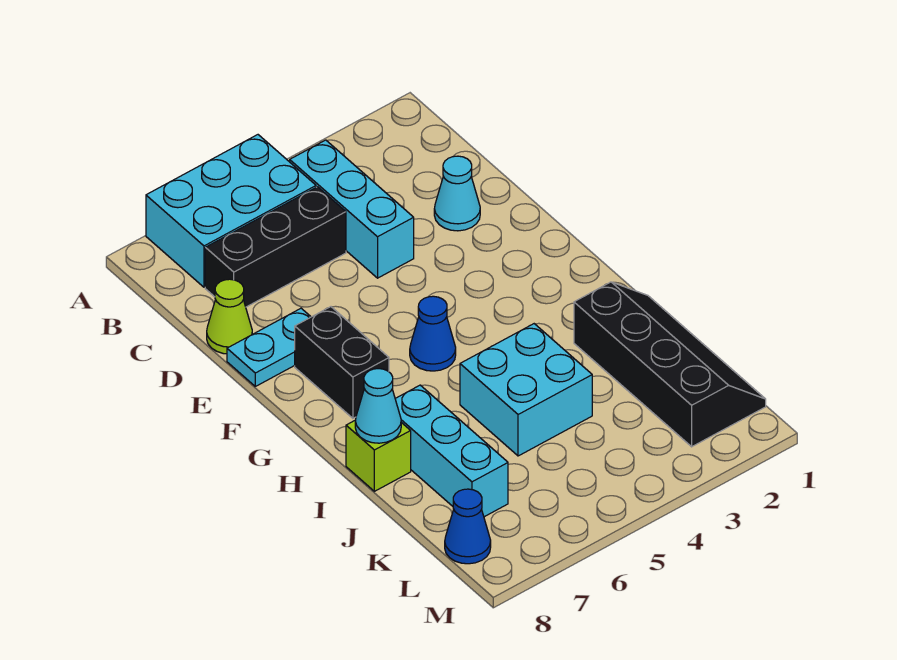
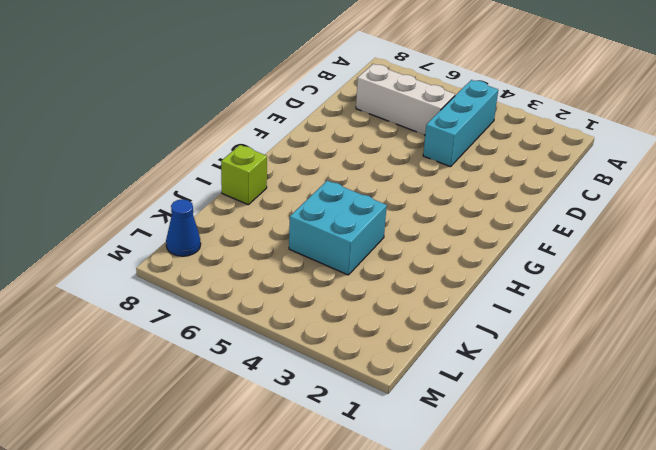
white brick C5:C7 level 1 -> black brick C5:C7 level 1
none -> cyan brick A5:B7 level 1
none -> cyan cone D2 level 1
none -> lime cone D8 level 1

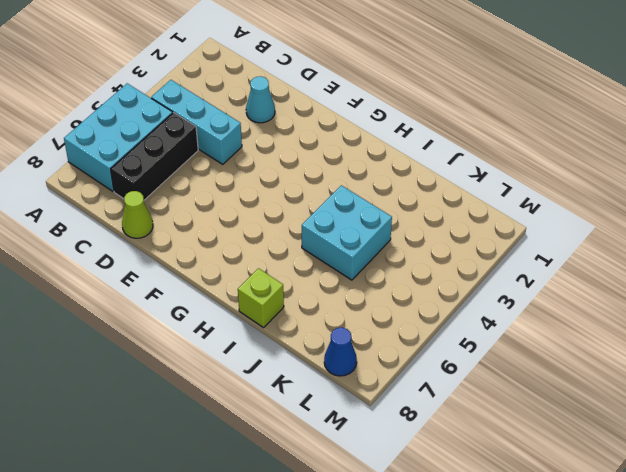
none -> cyan plate E7:E8 level 1
none -> black brick F7:G7 level 1
none -> blue cone G5 level 1

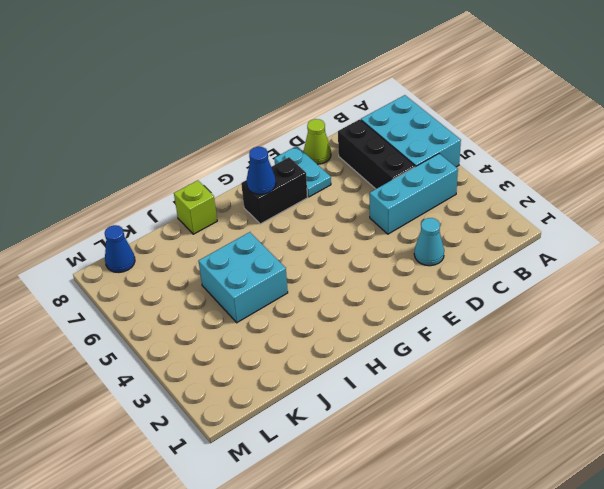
blue cone G7 level 2 -> blue cone G5 level 1
none -> black slope I1:L2 level 1 top 2
none -> cyan brick I7:K7 level 1
none -> cyan cone I8 level 2

